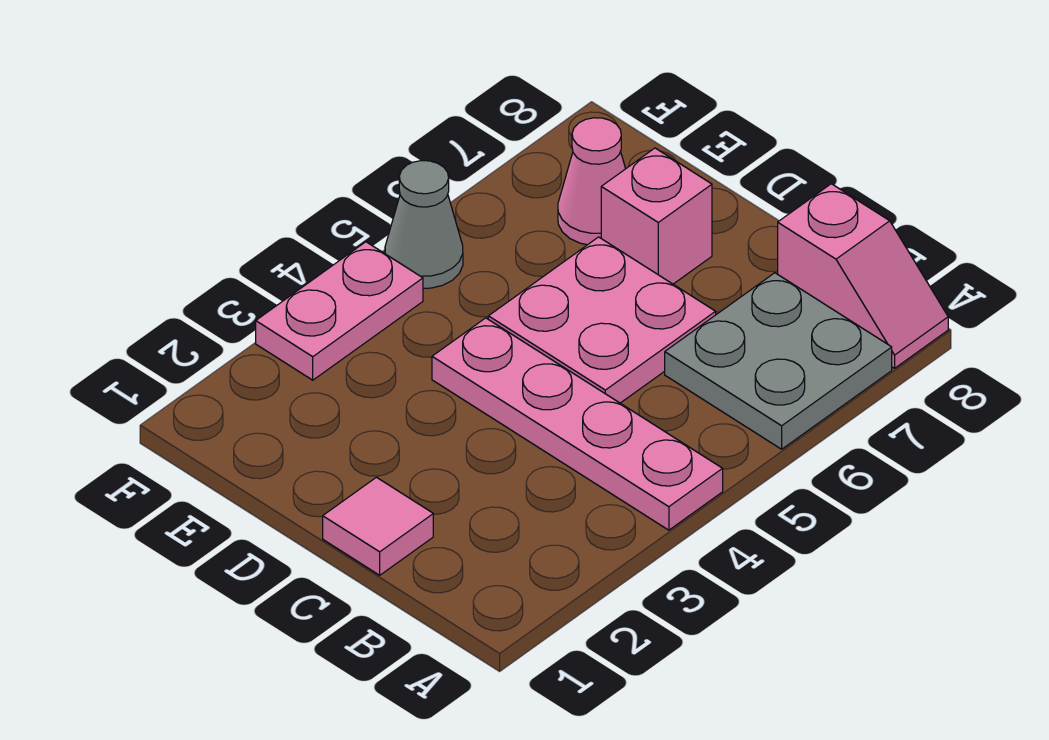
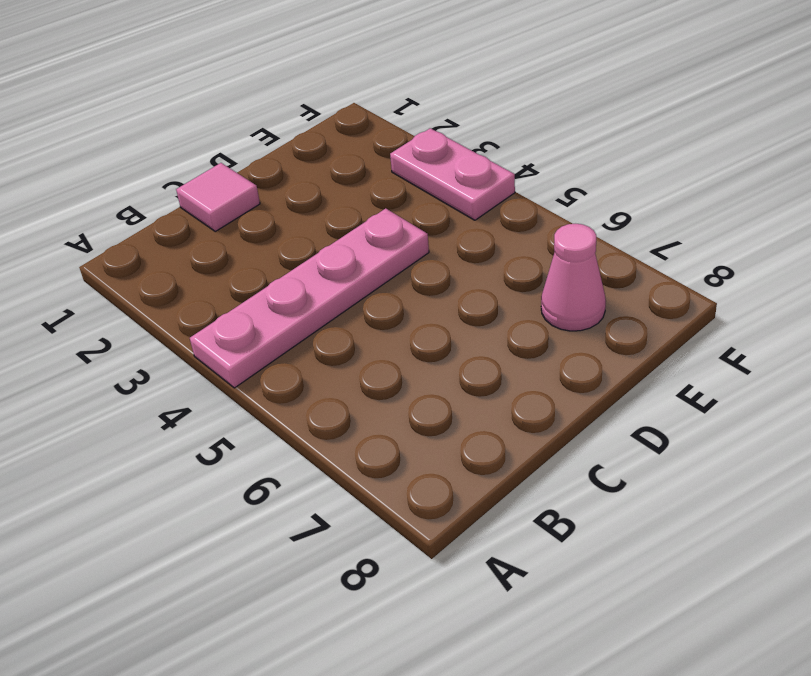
none -> grey plate A6:B7 level 1
none -> pink slope A8:B8 level 1 top B

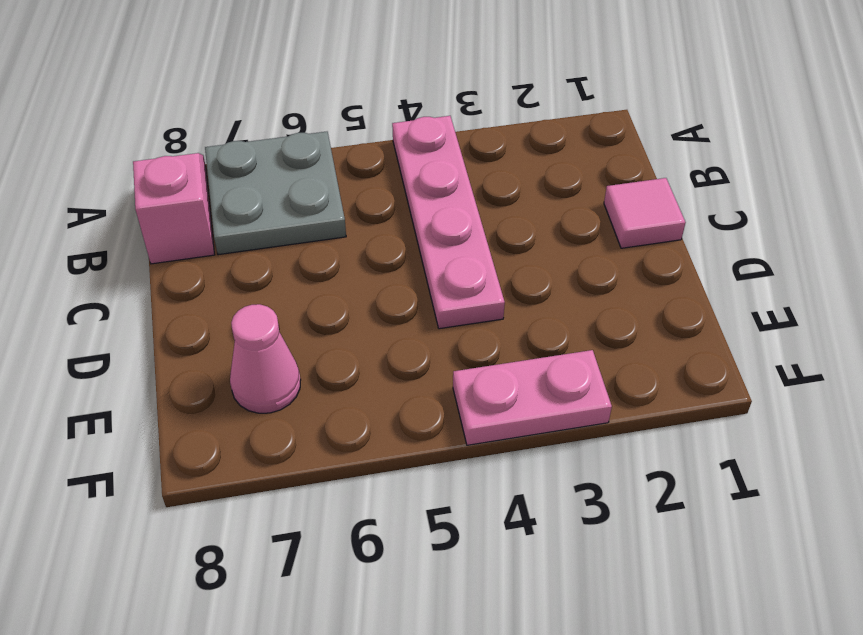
none -> pink plate C5:D6 level 1
none -> pink brick D7 level 1

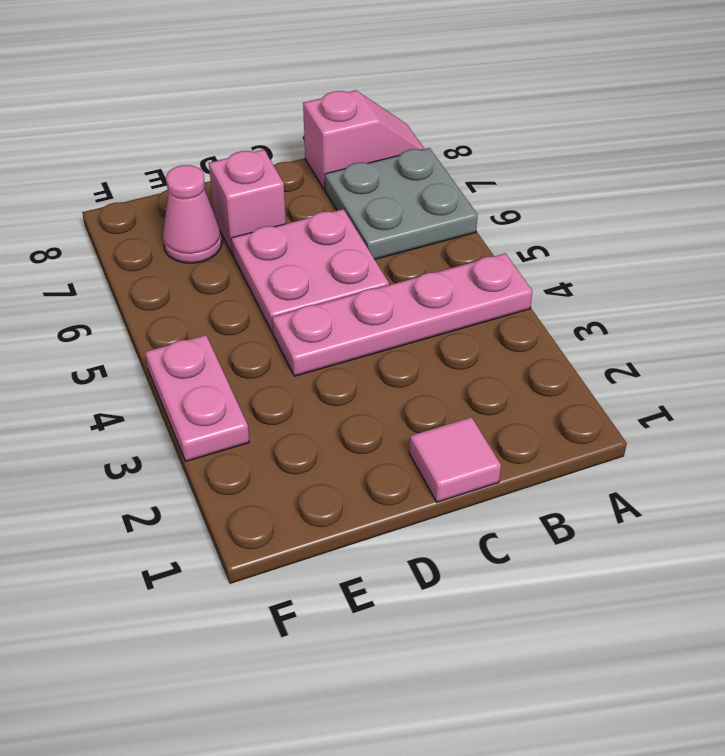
none -> grey cone F5 level 1

